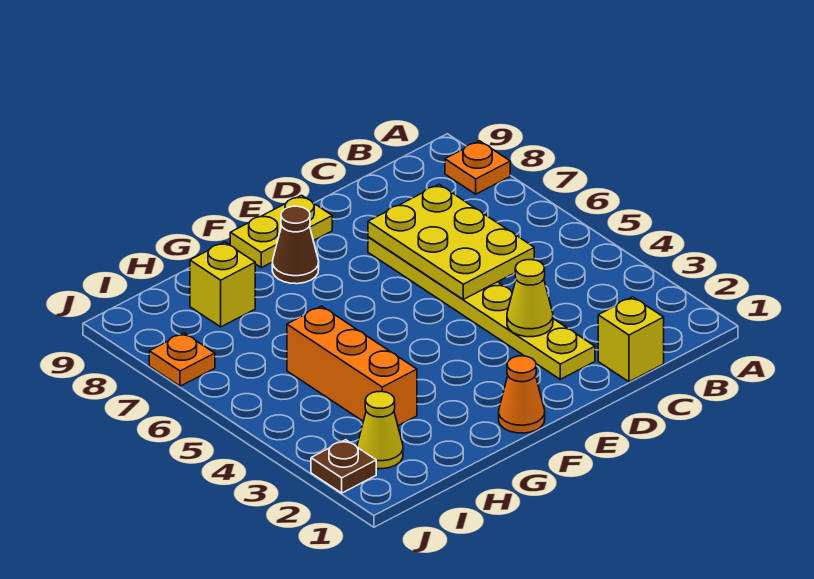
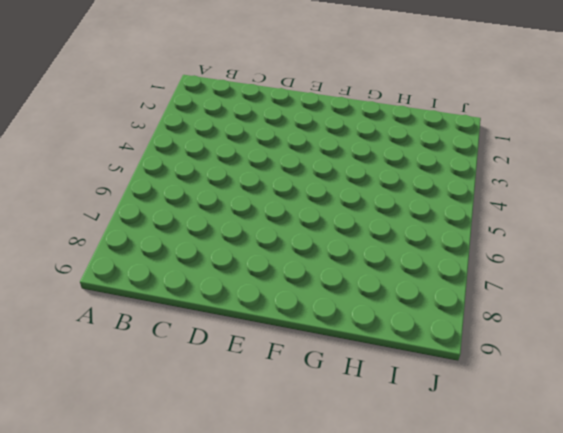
none -> orange plate A8 level 1
none -> yellow brick C1 level 1
none -> yellow plate D2:D7 level 1

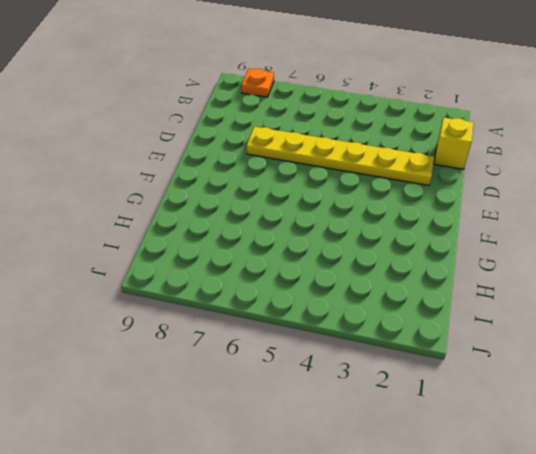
none -> yellow plate E9:F9 level 1
none -> orange cone F1 level 1
none -> brown cone F8 level 1

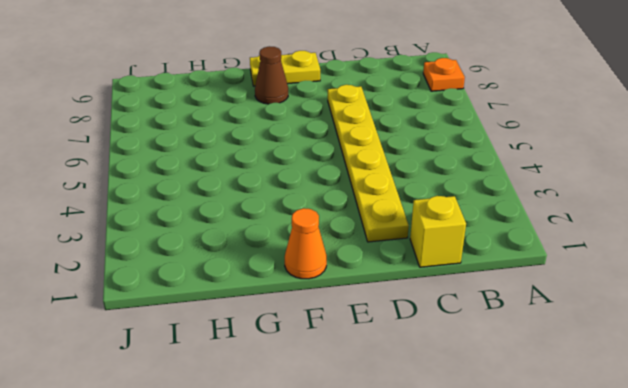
none -> orange brick H3:H5 level 1
none -> yellow brick H8 level 1
none -> yellow cone I2 level 1

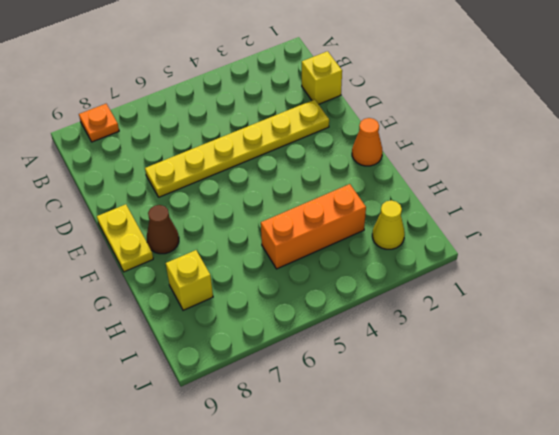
none -> brown plate J2 level 1
none -> orange plate J7 level 1
none -> yellow plate C5:D7 level 2

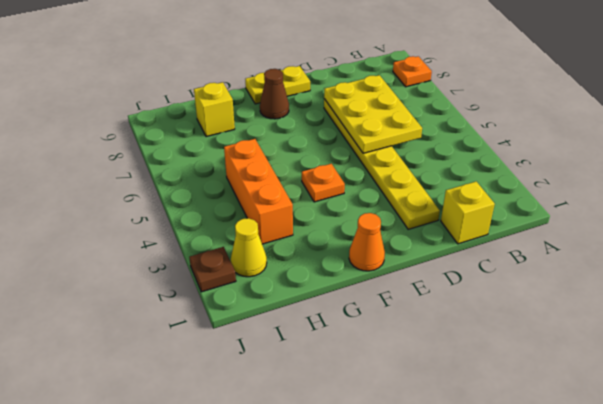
orange plate F4 level 1 -> orange plate J7 level 1
none -> yellow cone D3 level 2

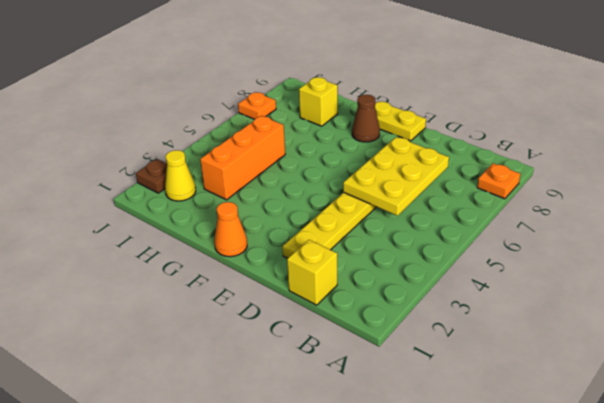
none -> yellow cone D3 level 2

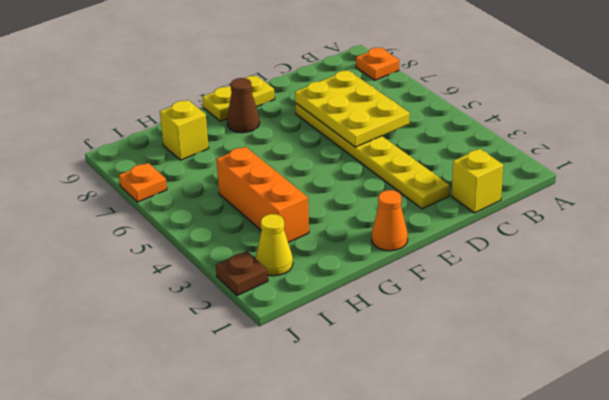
none -> yellow cone D3 level 2

